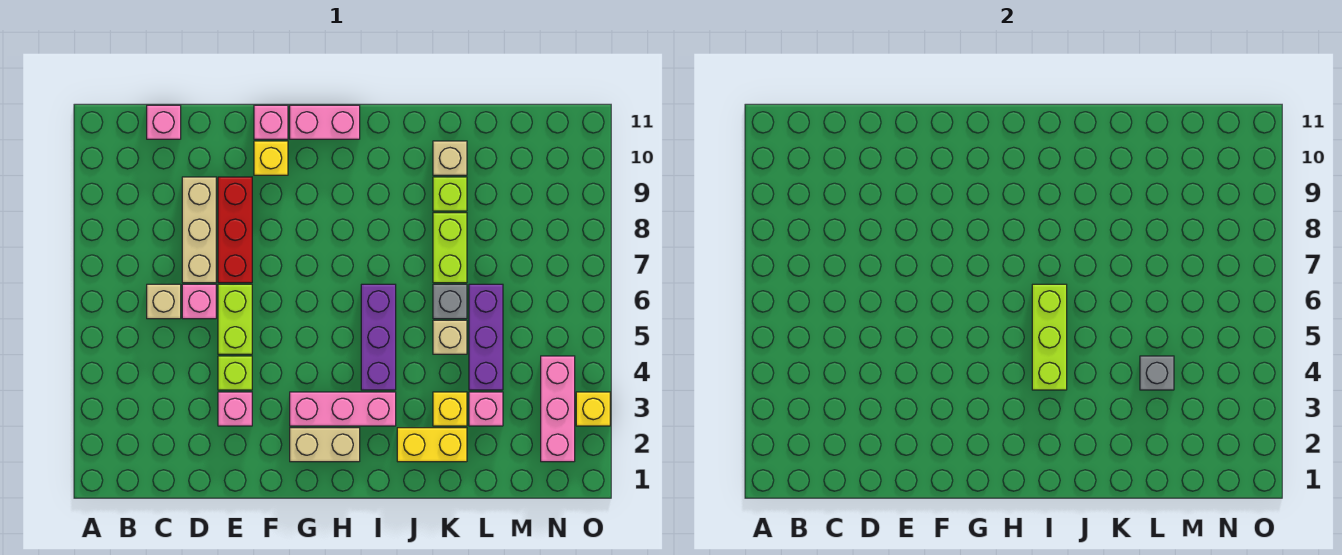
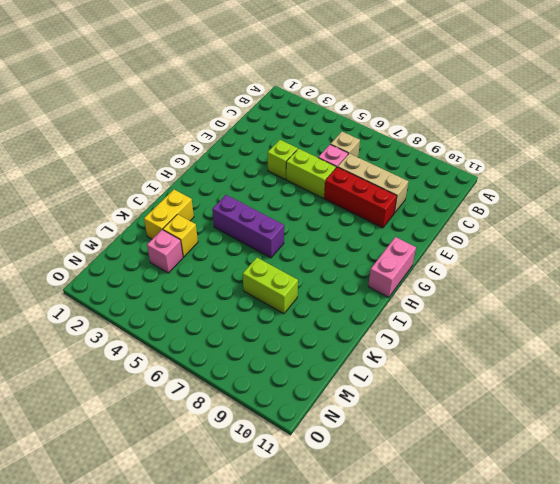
none -> pink brick C11 level 1
none -> pink brick E3 level 1
none -> yellow brick F10 level 1

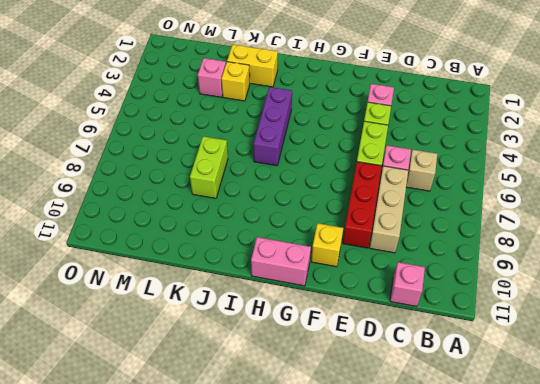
none -> pink brick F11 level 1
none -> tan brick G2:H2 level 1
none -> pink brick G3:I3 level 1

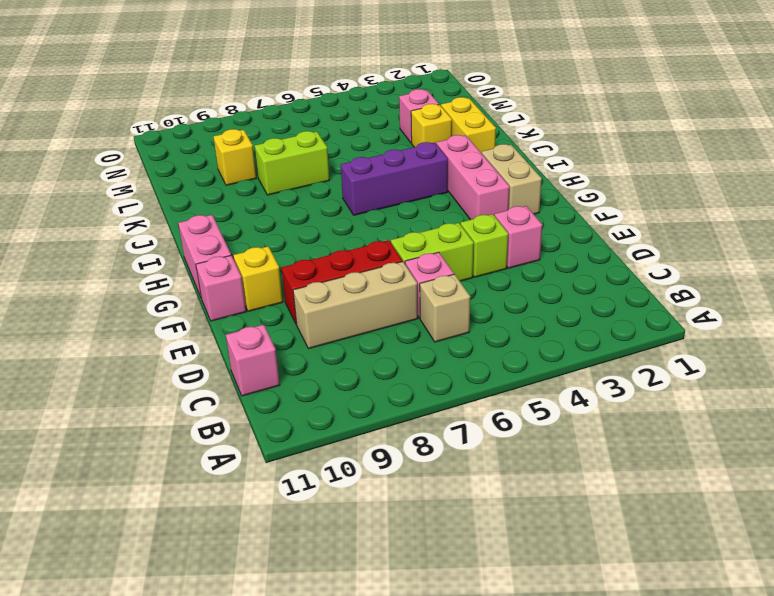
yellow brick L9 level 1 -> yellow brick O3 level 1
none -> tan brick K5 level 1
none -> grey brick K6 level 1
none -> lime brick K9 level 1

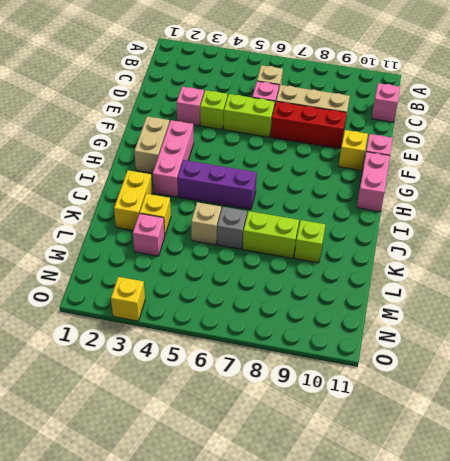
none -> tan brick K10 level 1
none -> purple brick L4:L6 level 1
none -> pink brick N2:N4 level 1

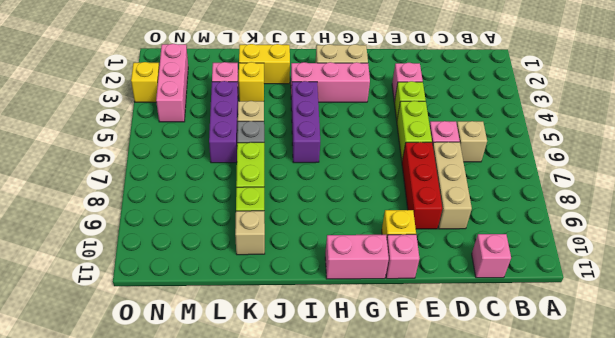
none -> lime brick I4:I6 level 2
none -> grey brick L4 level 2

